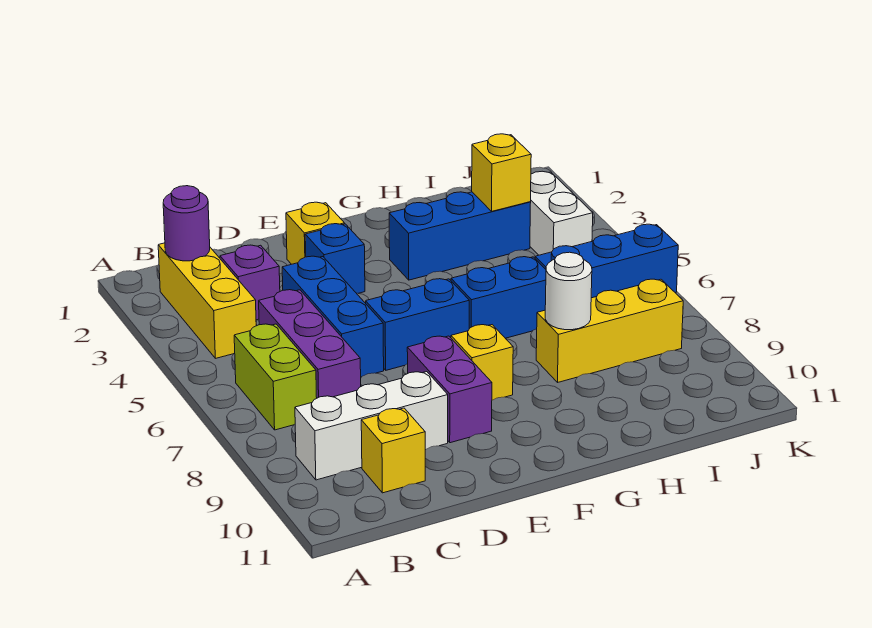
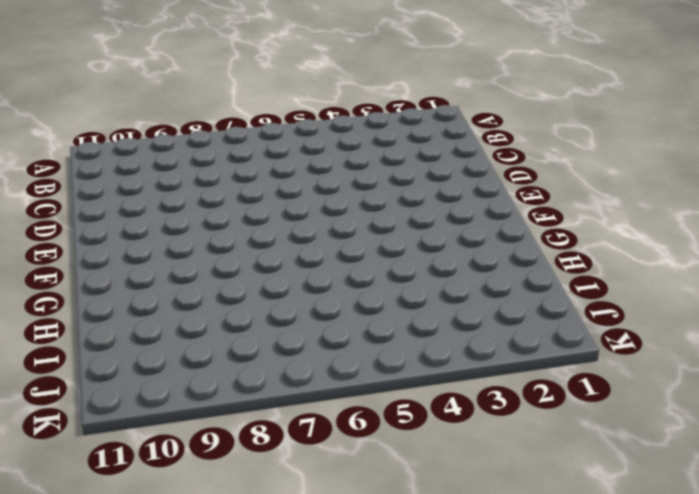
none -> yellow brick B2:B4 level 1
none -> lime brick B6:B7 level 1
none -> white brick B9:D9 level 1

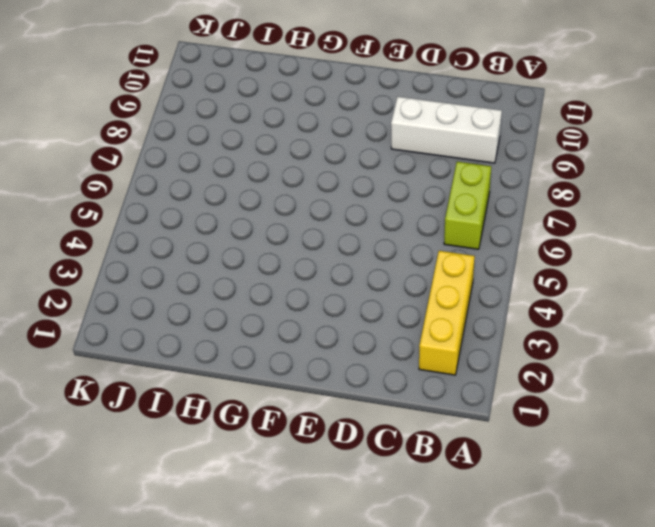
none -> purple brick C3 level 1
none -> purple brick C5:C7 level 1
none -> yellow brick C10 level 1

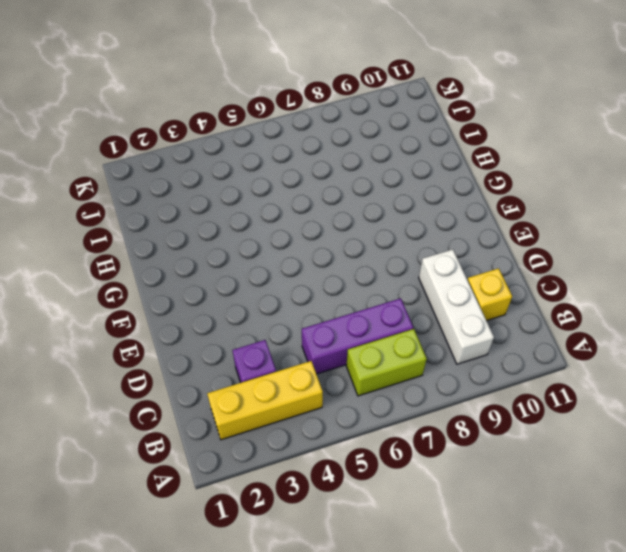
none -> blue brick D4:D6 level 1
none -> yellow brick E2 level 1
none -> blue brick E3 level 1

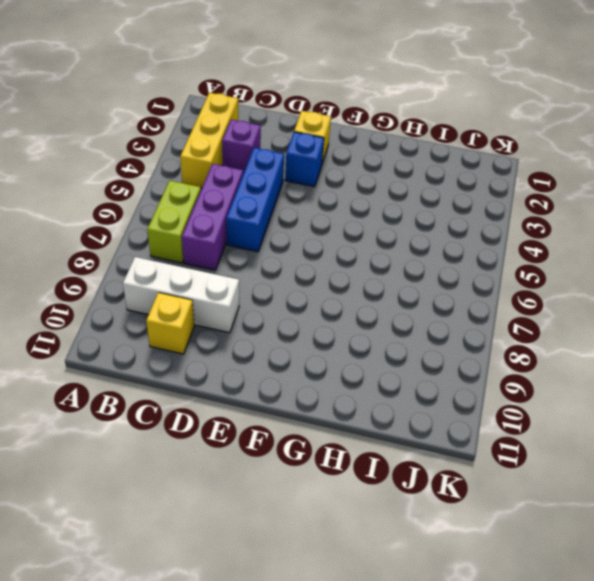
none -> blue brick E6:F6 level 1
none -> purple brick E8:E9 level 1
none -> yellow brick F8 level 1

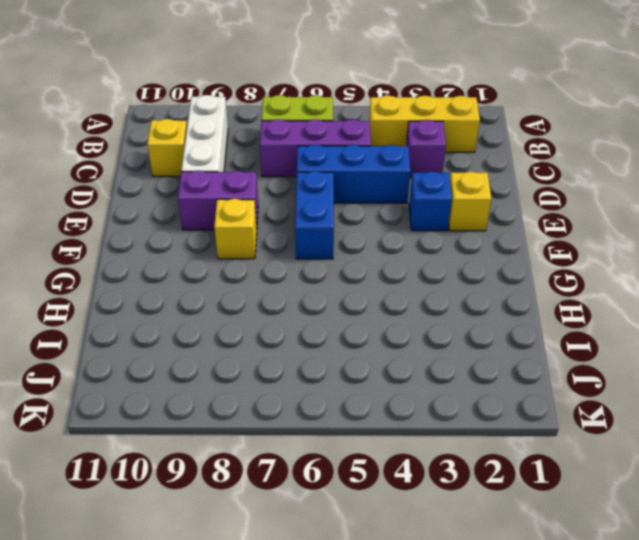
none -> blue brick G3:I3 level 1
none -> blue brick G6:H6 level 1
none -> yellow brick H8:J8 level 1

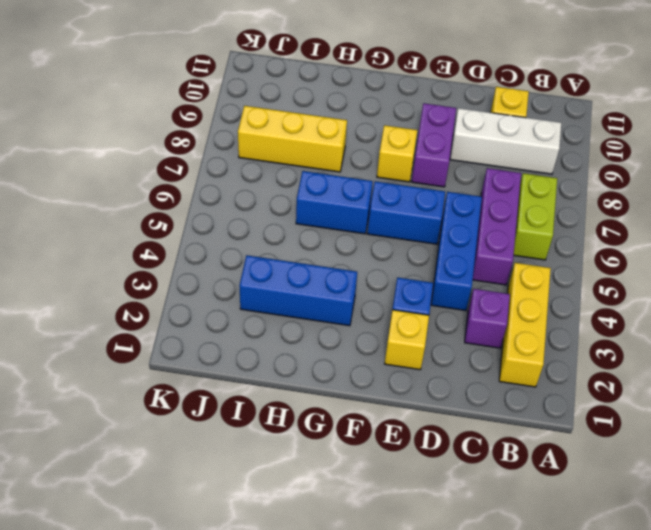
none -> blue brick I6:K6 level 1
none -> white brick J3:J4 level 1
none -> purple round brick B2 level 2

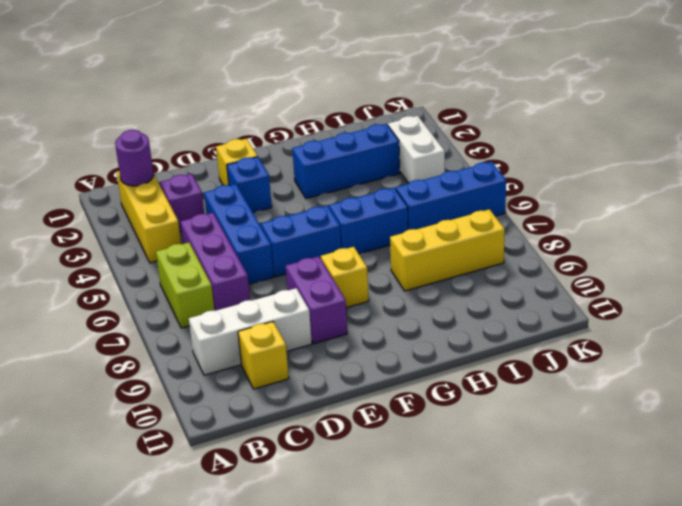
none -> white round brick H8 level 2
none -> yellow brick I3 level 2

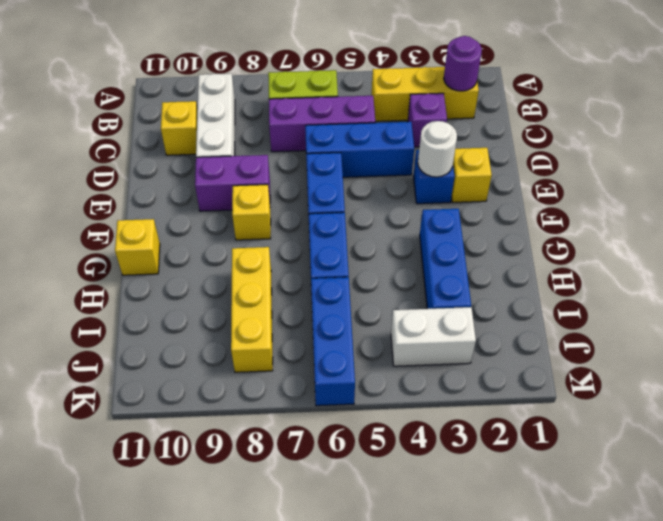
white round brick E3 level 2 -> white round brick H8 level 2
yellow brick G11 level 1 -> yellow brick I3 level 2

